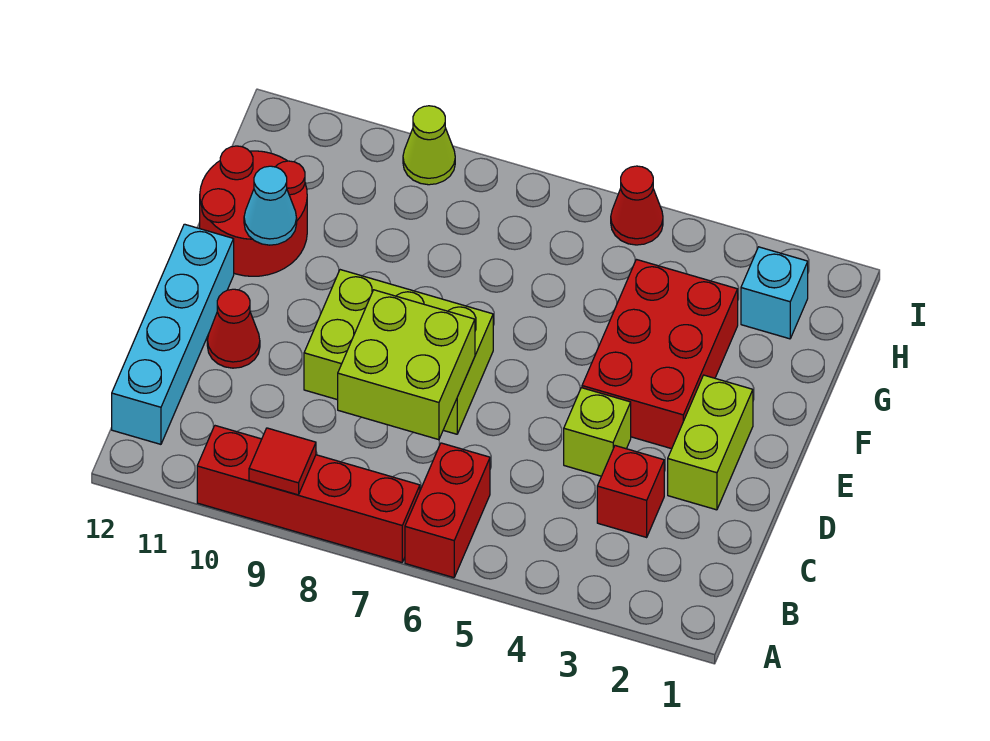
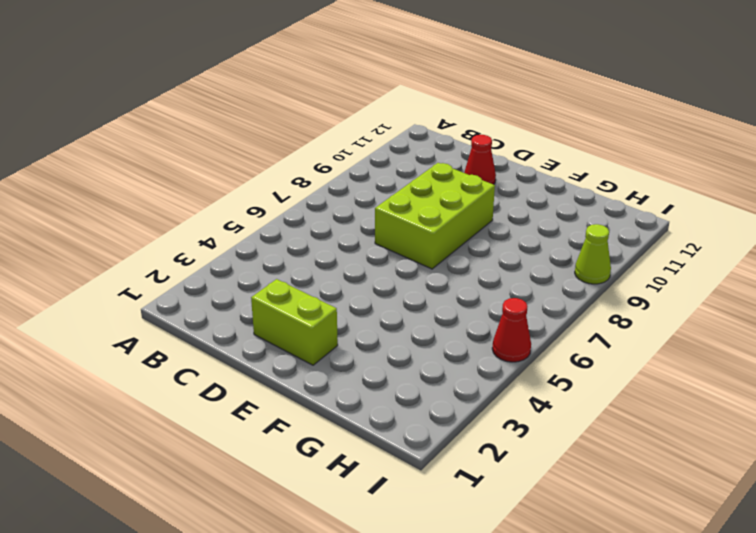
none -> red brick A6:B6 level 1
none -> red brick A7:A10 level 1
none -> cyan brick B12:E12 level 1

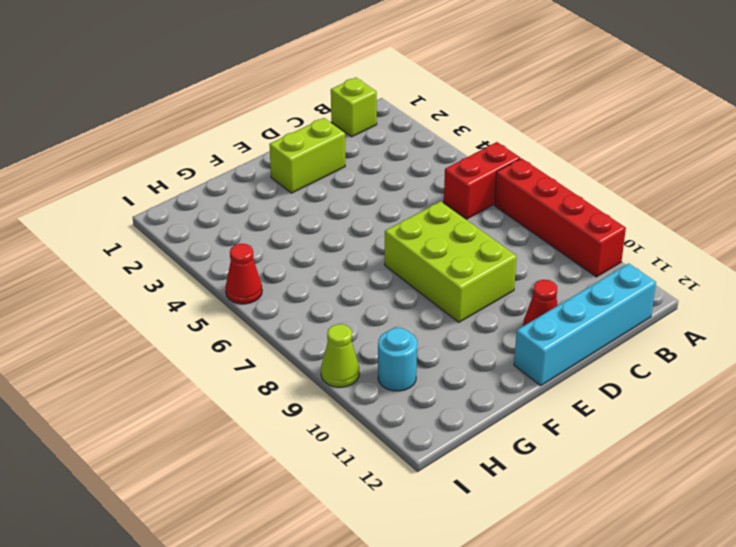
lime brick B1 level 1 -> lime brick D4 level 1
cyan round brick H10 level 1 -> none
none -> red brick C3 level 1
none -> red brick E3:G4 level 1
none -> red round brick F11:G12 level 1

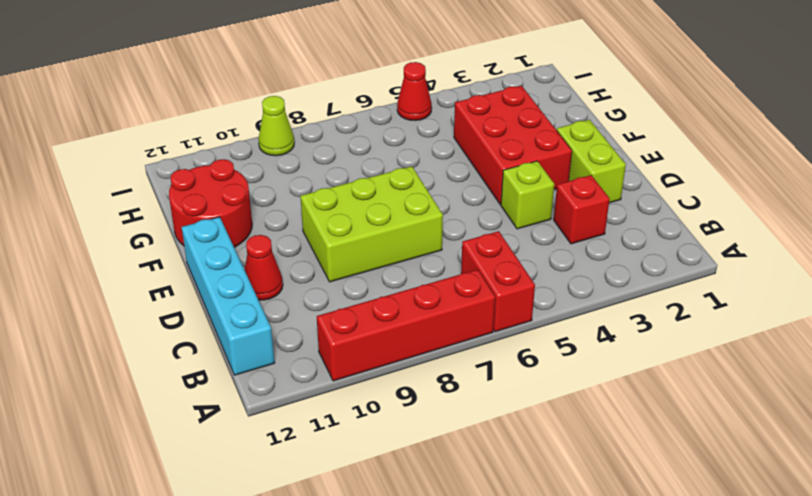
none -> cyan brick H2 level 1
none -> red tile A9 level 2
none -> lime brick C7:D8 level 2

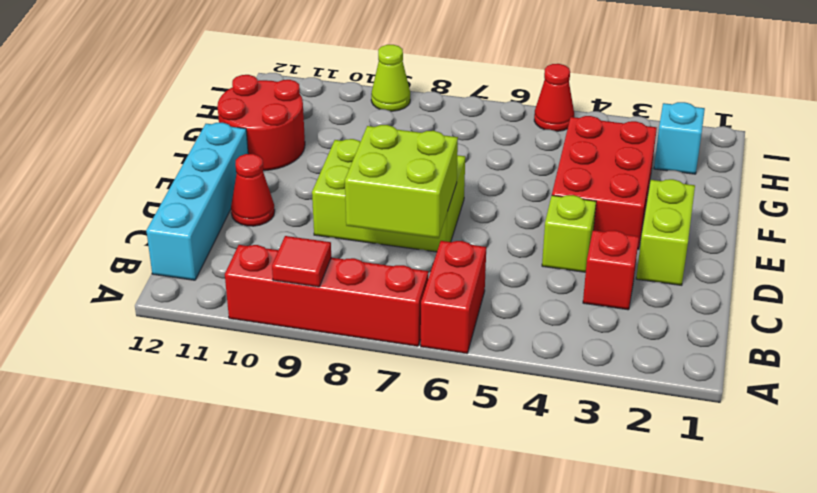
none -> cyan cone F11 level 2

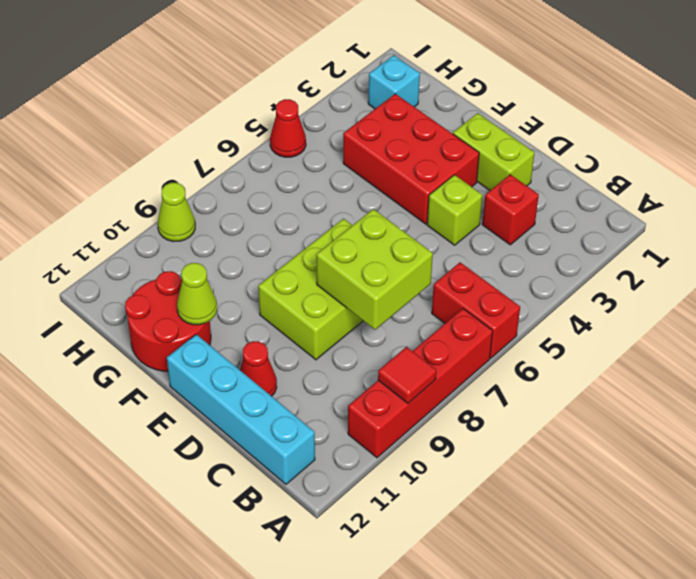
lime cone F11 level 2 -> cyan cone F11 level 2

